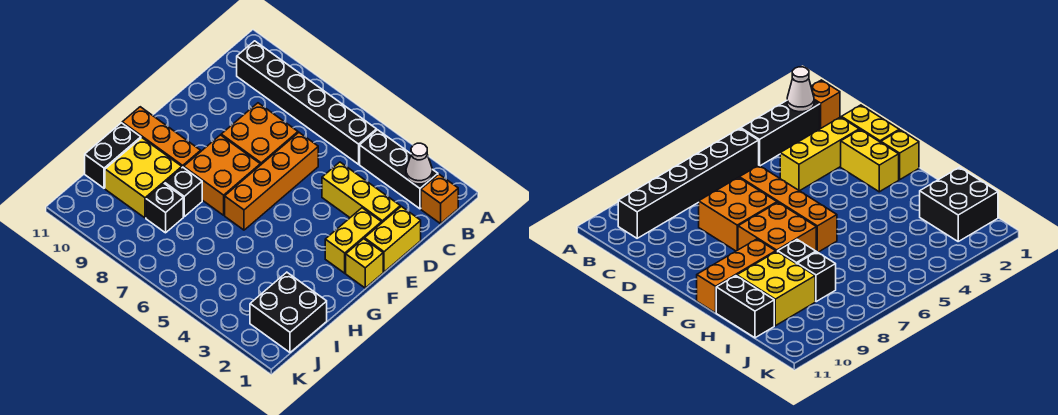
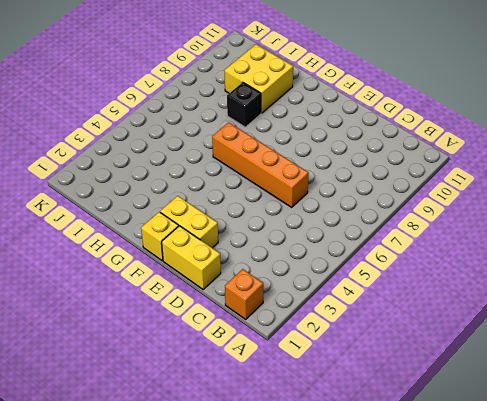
none -> black brick B2:B4 level 1
none -> black brick B5:B10 level 1
none -> yellow brick D2:D4 level 1

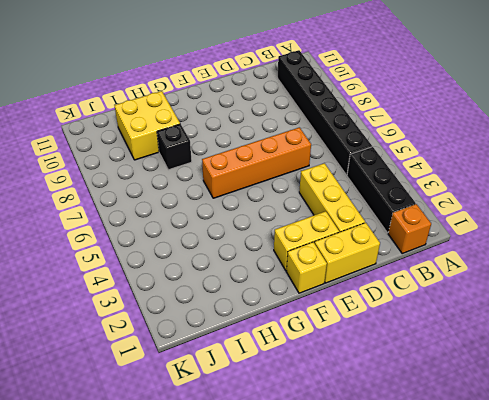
none -> orange brick D7:E8 level 1
none -> orange brick F7:G8 level 1
none -> orange brick G9:G11 level 1

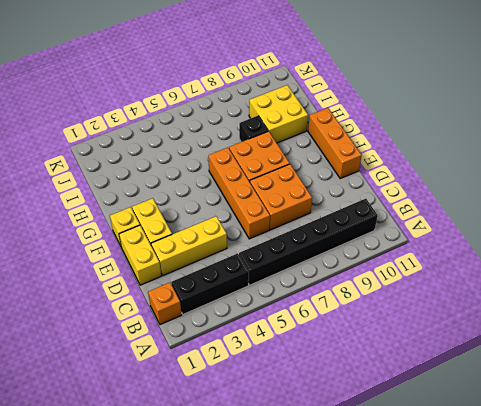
orange brick E11:G11 level 1 -> orange brick G9:G11 level 1
none -> black brick H11:I11 level 1
none -> black brick I1:J2 level 1
none -> black brick I8 level 1

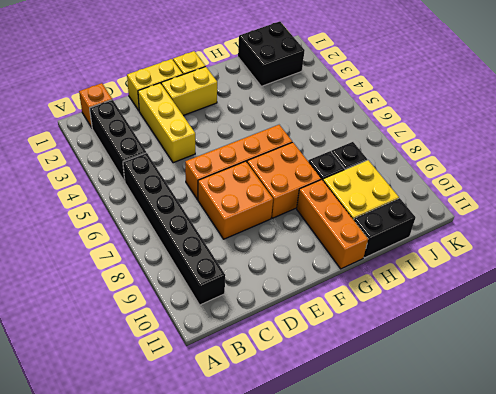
none -> white cone B2 level 2

